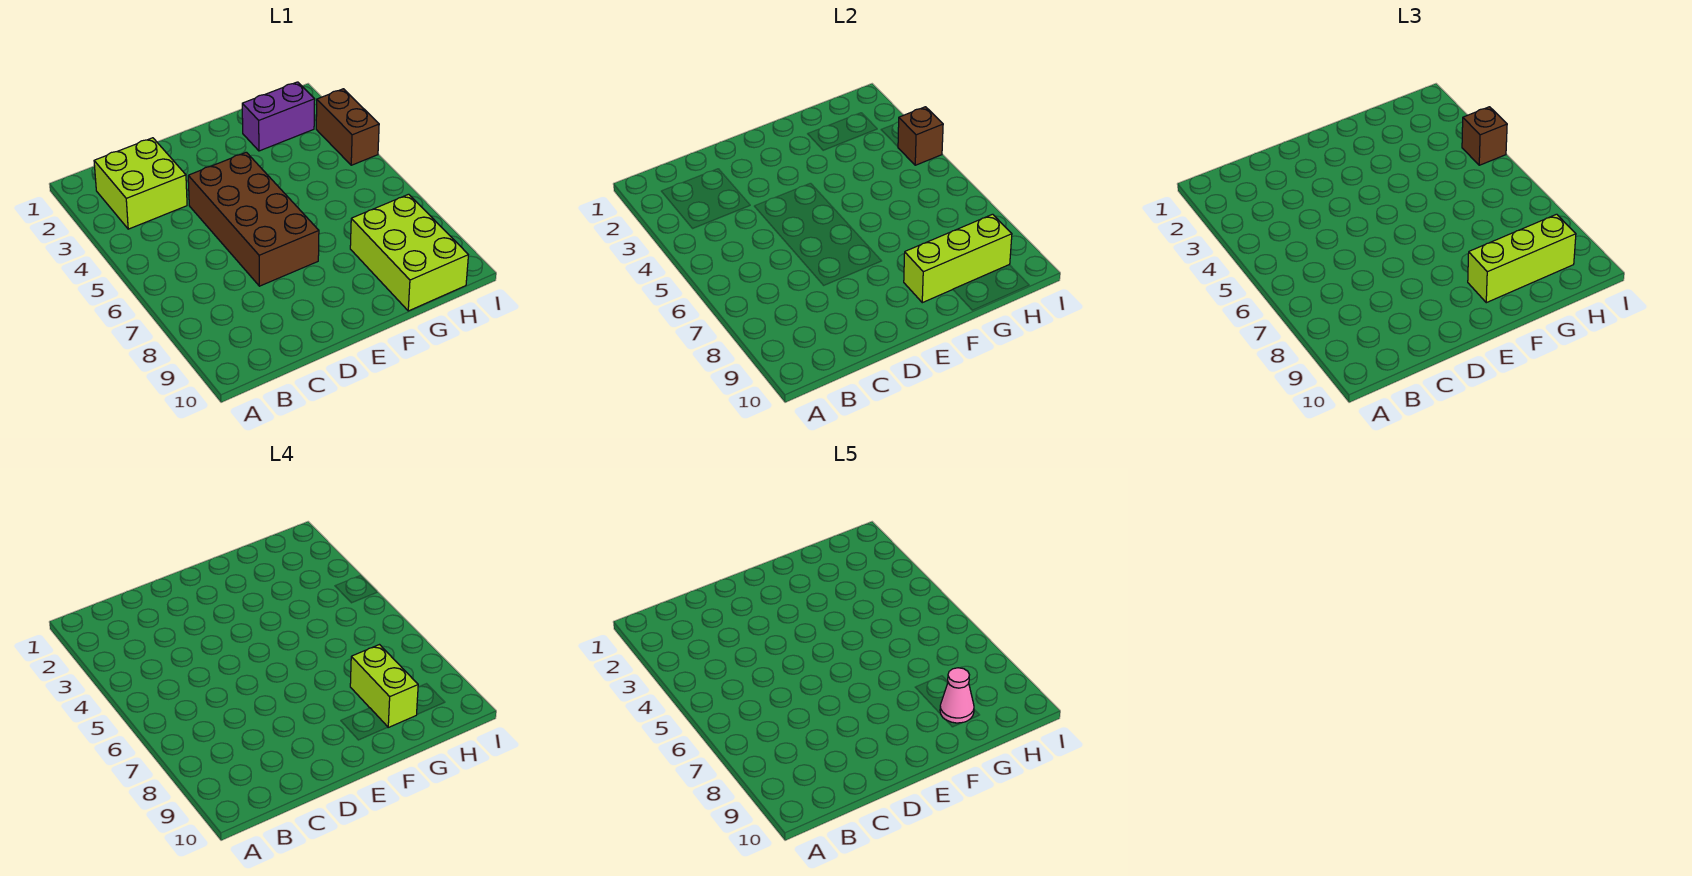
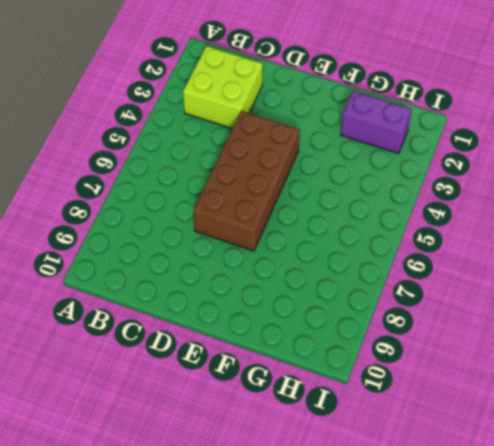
none -> lime brick G8:H10 level 1
none -> brown brick I3:I4 level 1

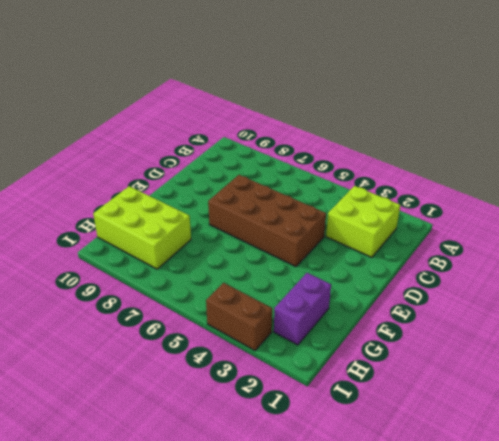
none -> lime brick F9:H9 level 2
none -> brown brick I4 level 2

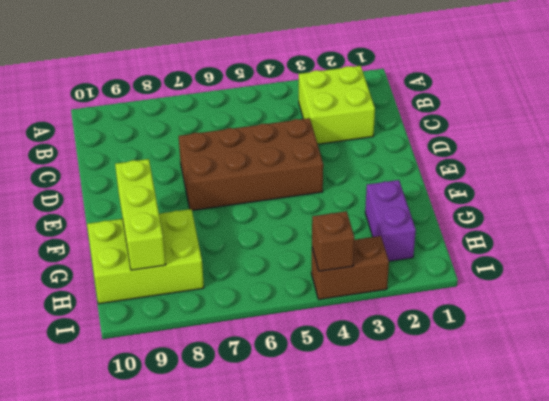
none -> lime brick F9:H9 level 3
none -> brown brick I4 level 3

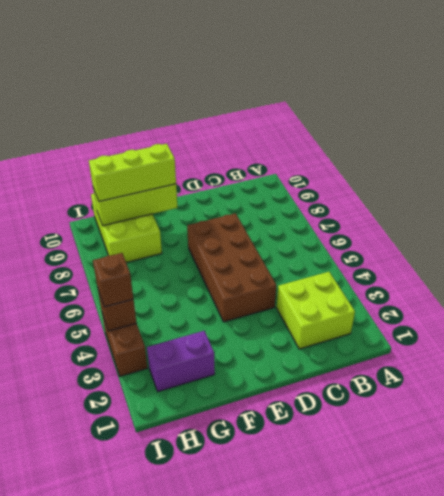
none -> lime brick G8:G9 level 4
none -> pink cone G9 level 5

